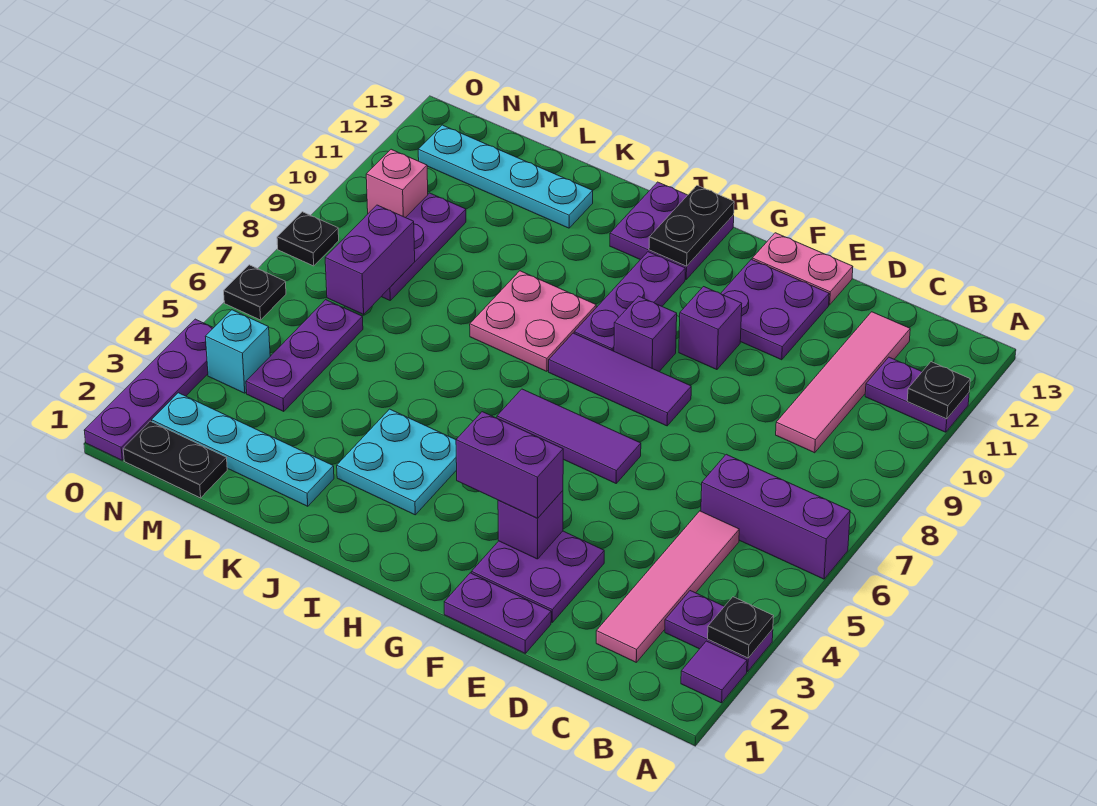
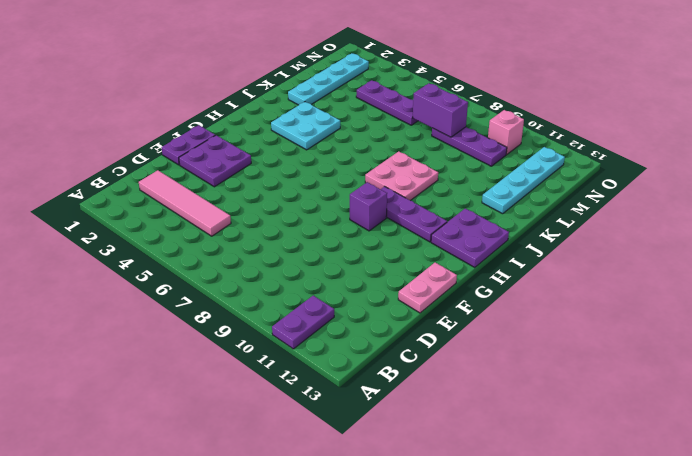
none -> purple tile A2 level 1
none -> purple plate A3:B3 level 1
none -> purple brick A6:C6 level 1
none -> pink tile C9:C12 level 1

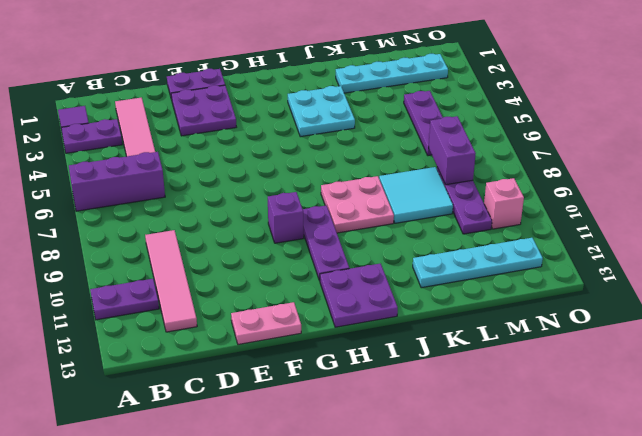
cyan tile K8:L9 level 1 -> none
none -> purple plate E11:F12 level 1
none -> purple tile F6:H6 level 1
none -> purple tile F8:H8 level 1
none -> purple brick F10 level 1

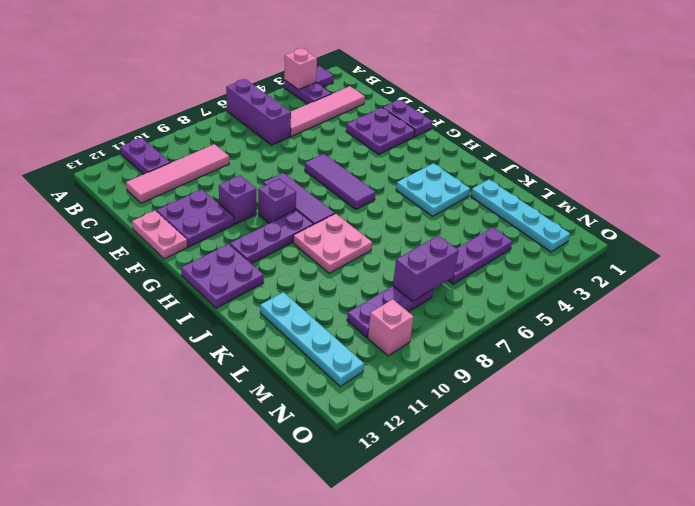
pink brick A3 level 2 -> black plate A3 level 2
none -> black plate M1:N1 level 1
none -> cyan brick N4 level 1
none -> purple plate O1:O4 level 1
none -> black plate O6 level 1

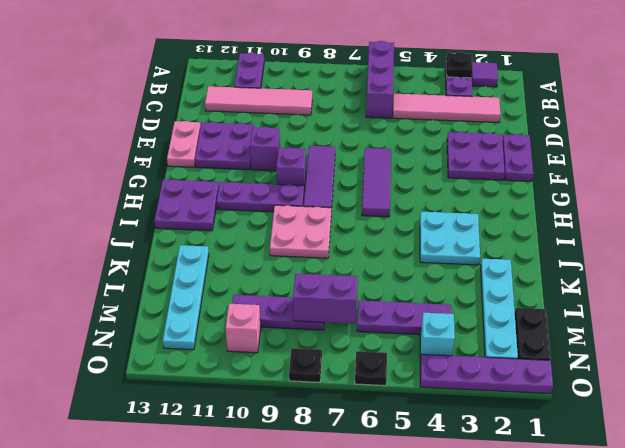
none -> black plate A11 level 2
none -> purple brick F3 level 2
none -> black plate H12:H13 level 2
none -> purple brick F3:G3 level 3

